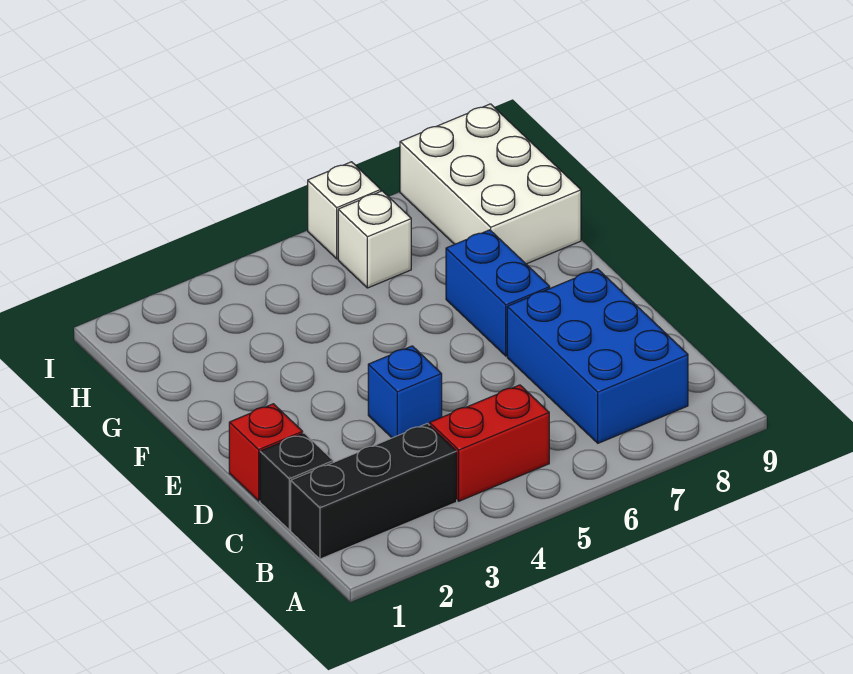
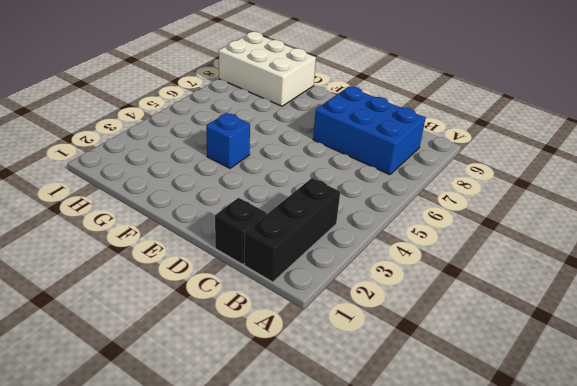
blue brick F4 level 1 -> blue brick D4 level 1
none -> red brick B4:B5 level 1
none -> red brick D1 level 1

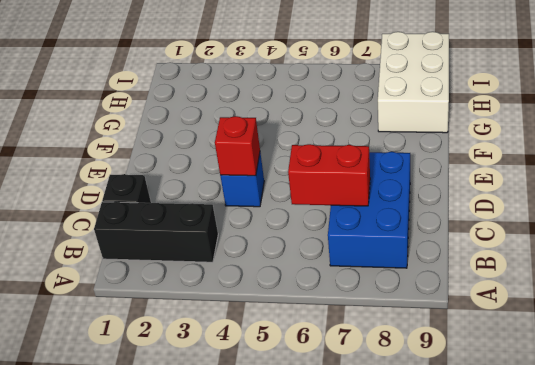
red brick C6:C7 level 2 -> red brick B4:B5 level 1
red brick D4 level 2 -> red brick D1 level 1
none -> blue brick E7:F7 level 1
none -> white brick H6 level 1

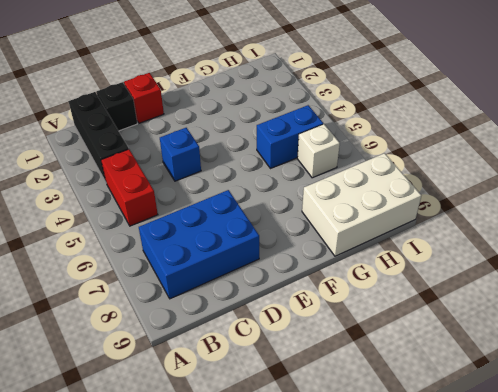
blue brick G5:H5 level 1 -> blue brick E7:F7 level 1
none -> white brick I6 level 1

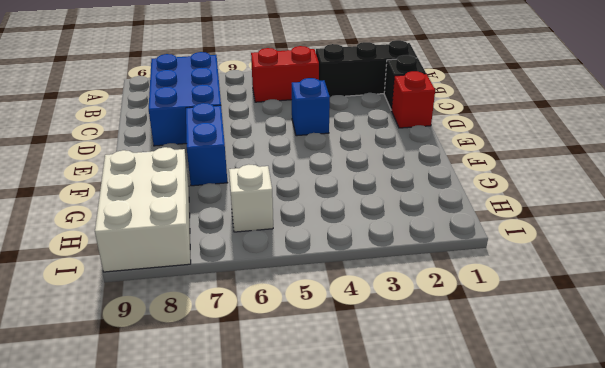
none -> white brick I6 level 1

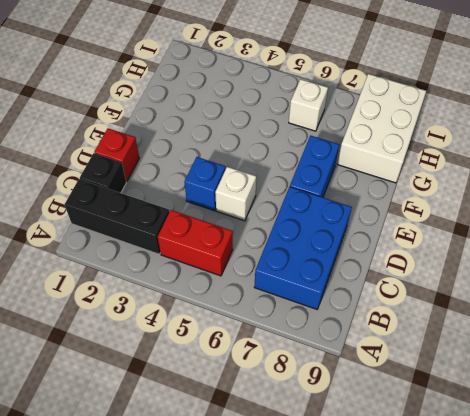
white brick D5 level 1 -> white brick I6 level 1

